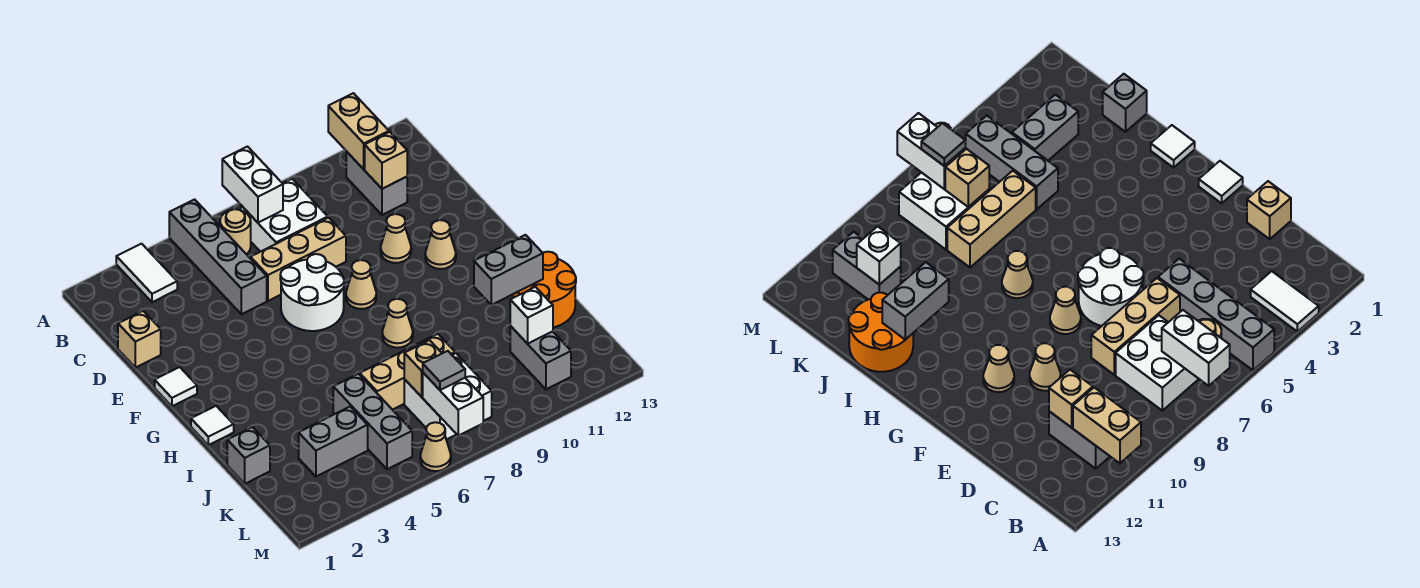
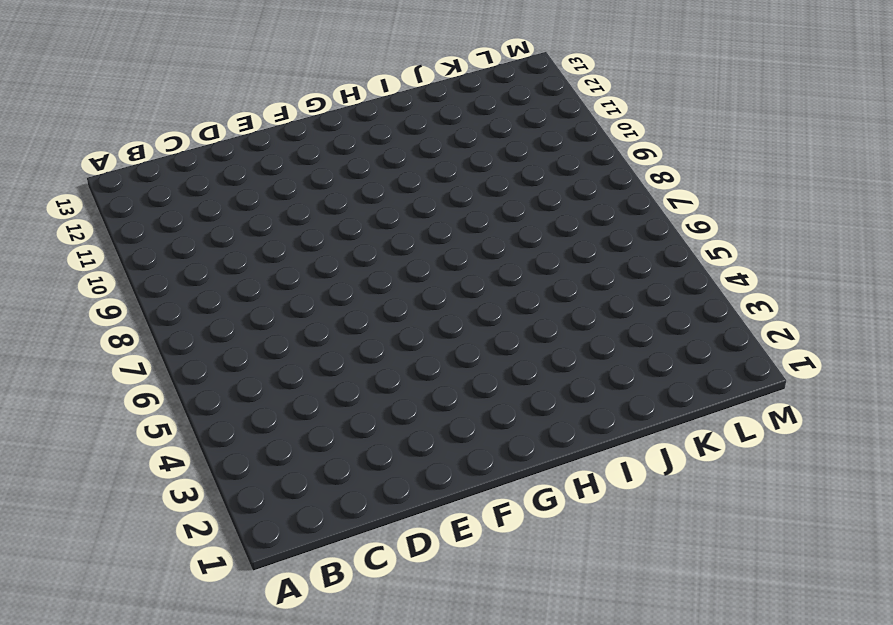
none -> white tile A3:B3 level 1
none -> grey brick A5:D5 level 1
none -> tan round brick B6 level 1
none -> white brick B7:C8 level 1

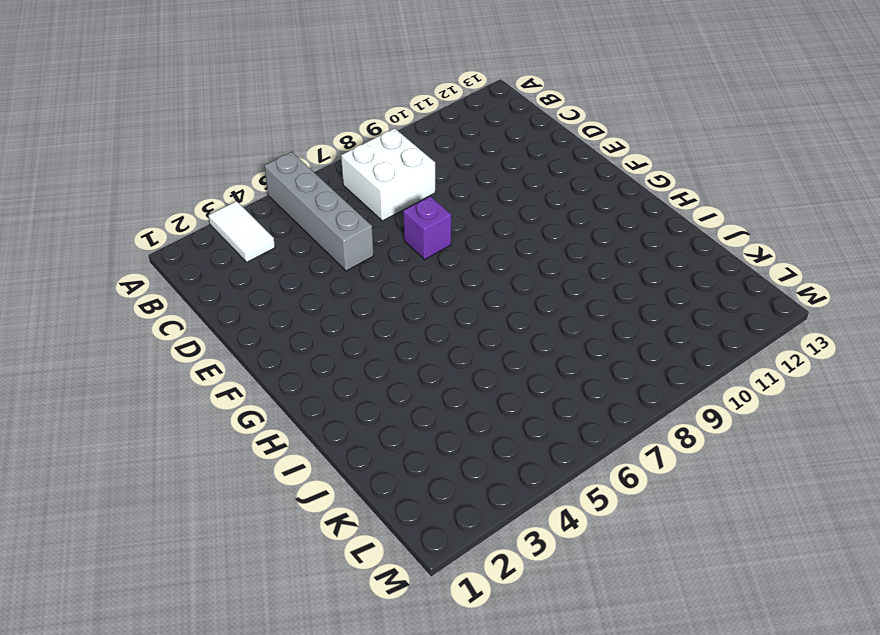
purple brick E7 level 1 -> white round brick E6:F7 level 1
none -> tan round brick B6 level 1
none -> grey brick B11:C11 level 1
none -> tan brick D1 level 1
none -> tan brick D6:D8 level 1

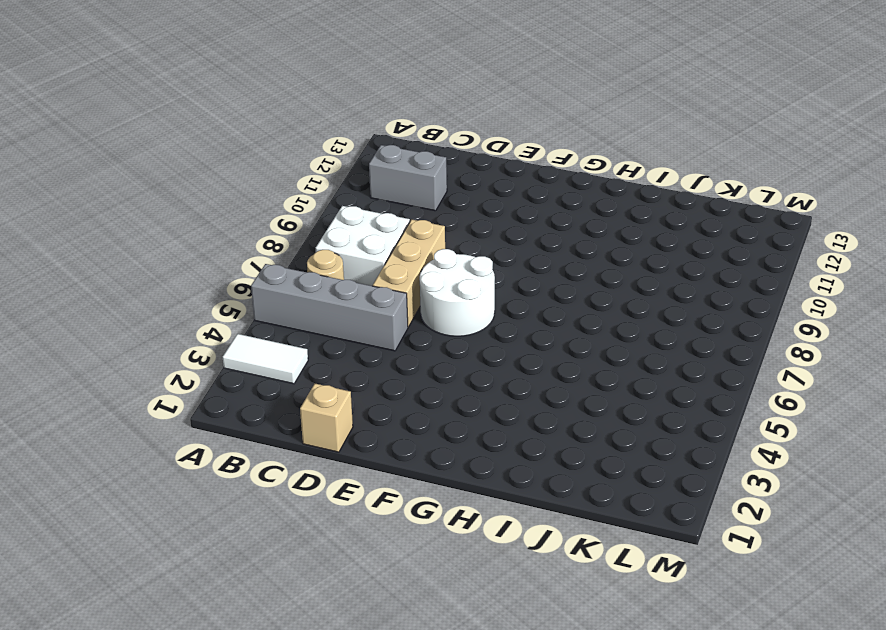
none -> tan cone E10 level 1
none -> white tile F1 level 1
none -> tan cone F8 level 1
none -> tan cone F11 level 1

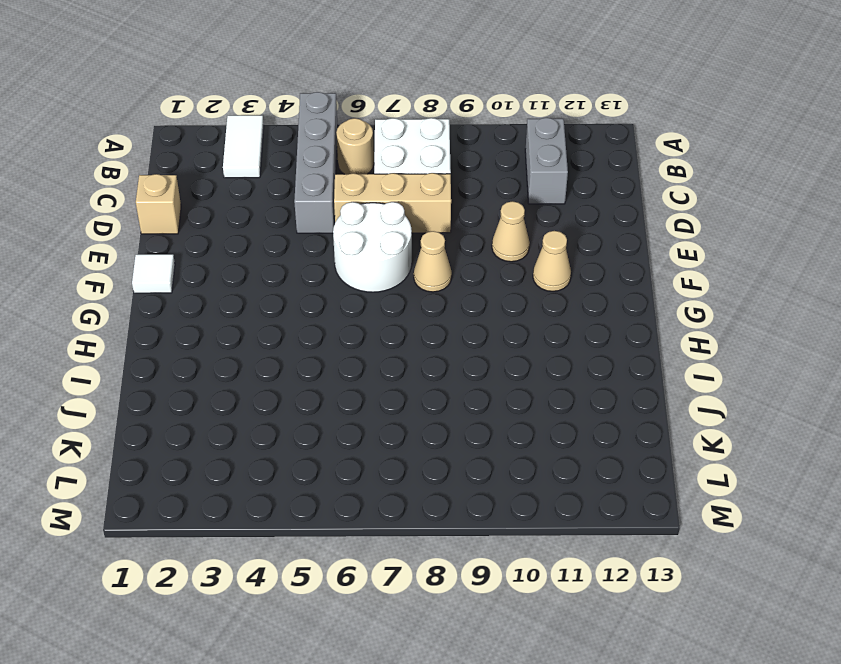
none -> white tile H1 level 1
none -> tan cone H8 level 1
none -> orange round brick I12:J13 level 1
none -> grey brick J1 level 1

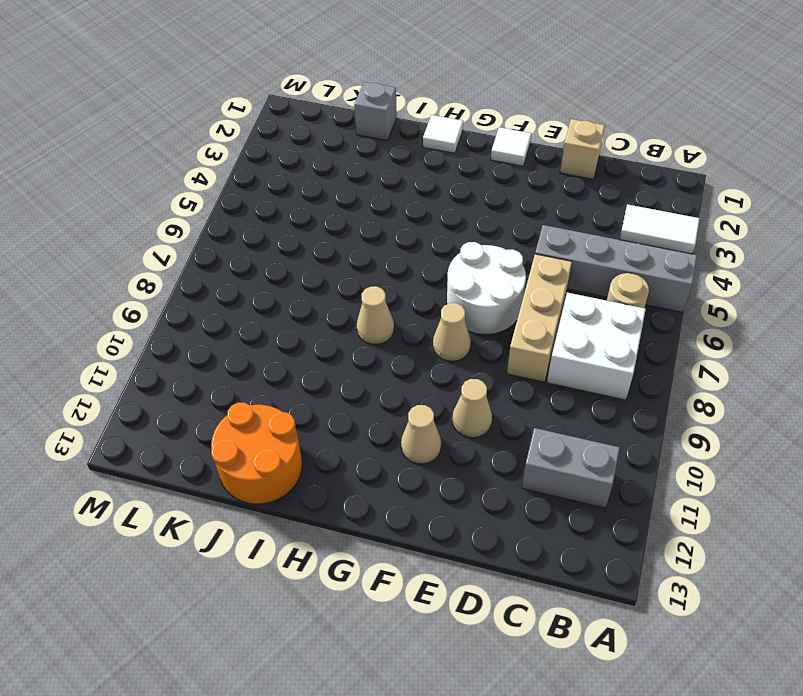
none -> grey brick J5:L5 level 1
none -> tan brick J6:J8 level 1
none -> grey brick K3:K4 level 1
none -> white brick K7:L8 level 1

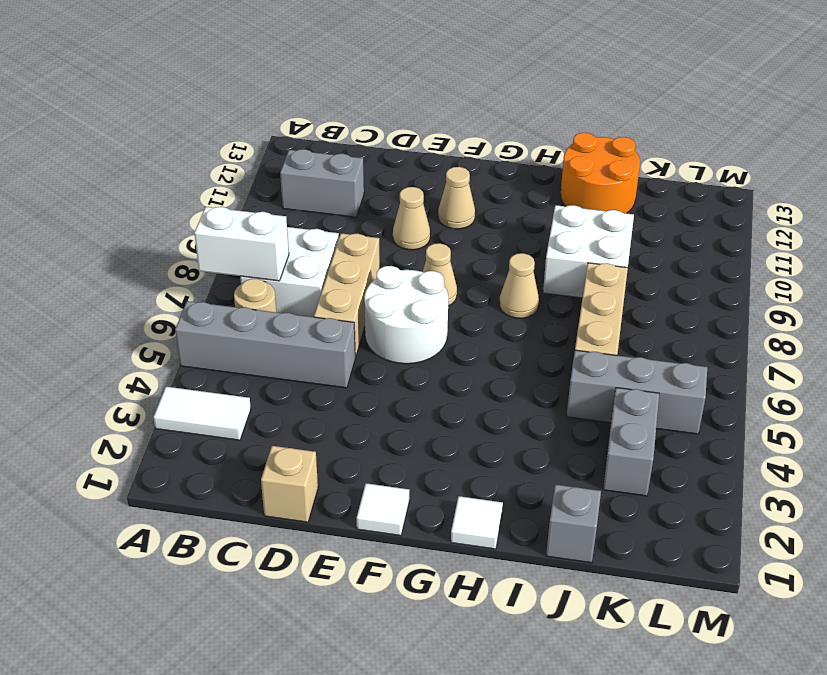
white brick I9:J10 level 1 -> white brick K7:L8 level 1
none -> grey brick K11:L11 level 1
none -> tan cone M6 level 1
none -> tan brick A11:B11 level 2
none -> tan brick C11 level 2

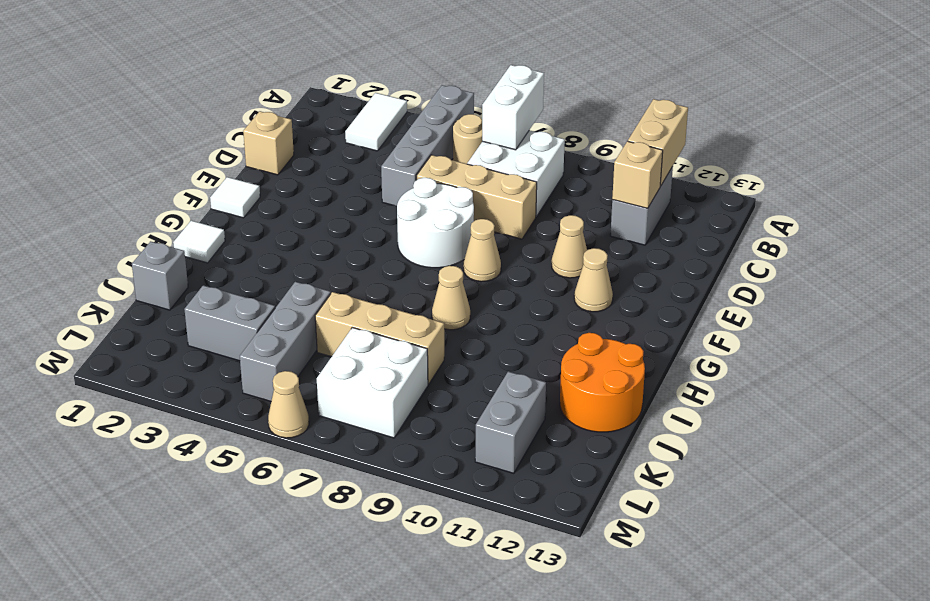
none -> grey brick I11:I12 level 2
none -> tan brick K7 level 2
none -> white brick K11 level 2
none -> white brick L7:M7 level 2

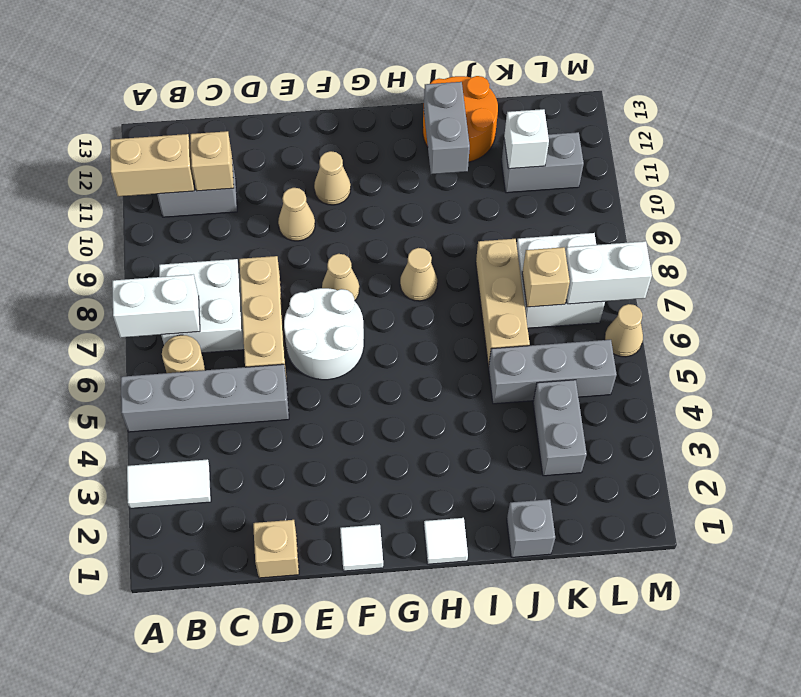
none -> grey tile L7 level 3

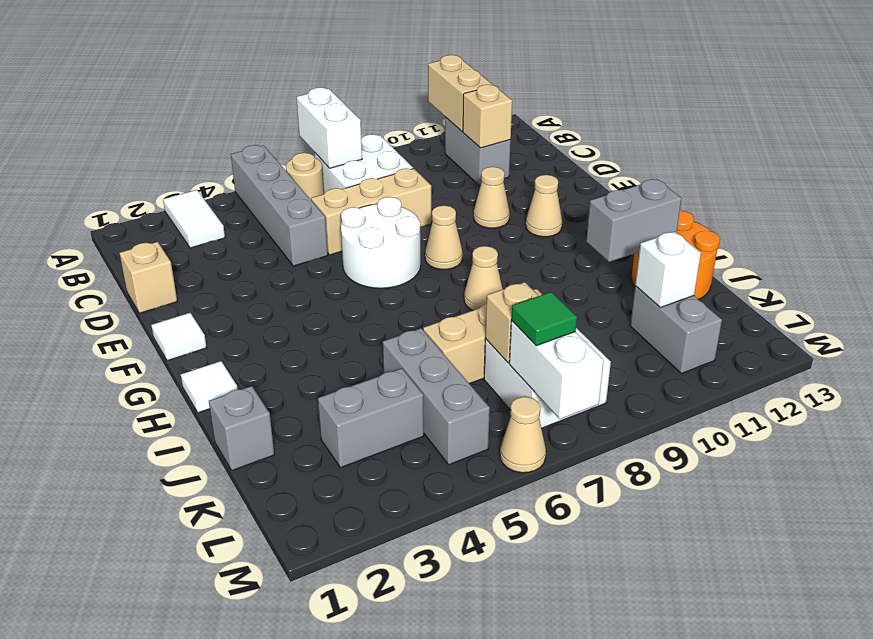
green tile L7 level 3 -> grey tile L7 level 3

